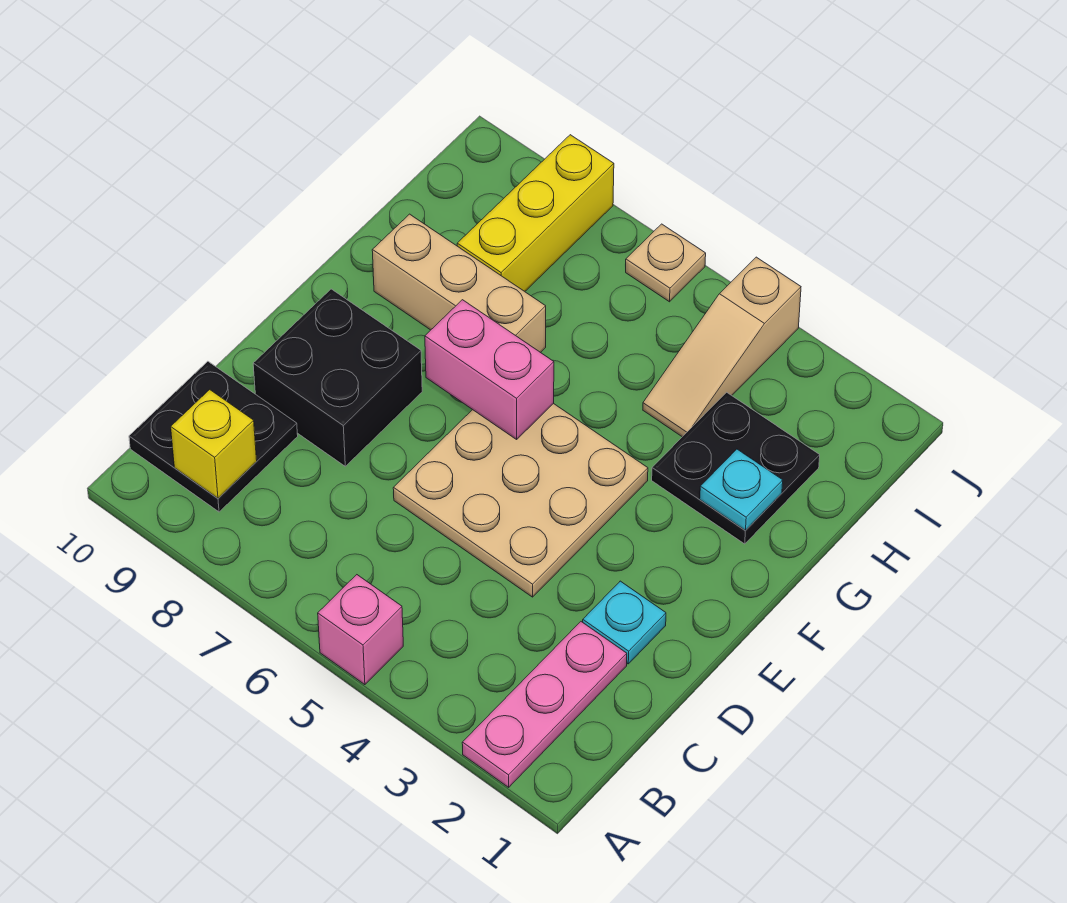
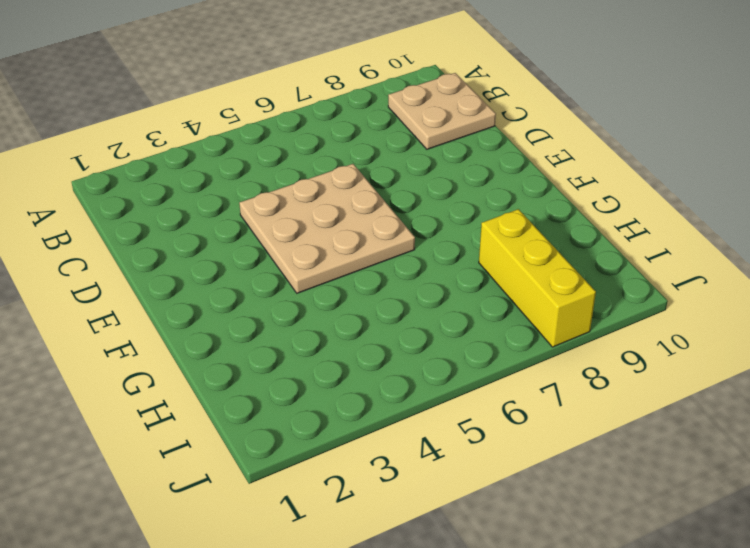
tan plate B9:C10 level 1 -> black plate B9:C10 level 1
none -> pink plate A2:C2 level 1
none -> pink brick A5 level 1
none -> cyan plate D2 level 1

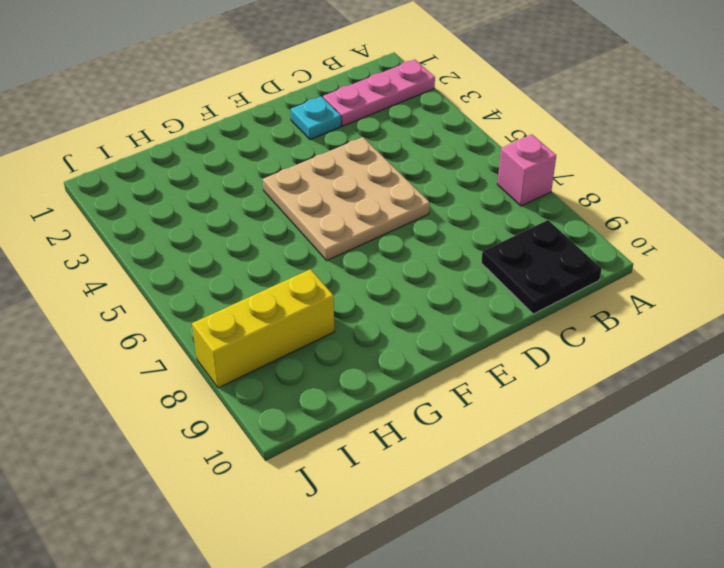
pink brick A7 level 1 -> pink brick A5 level 1
none -> black brick D8:E9 level 1
none -> black plate G2:H3 level 1
none -> tan brick G7:G9 level 1

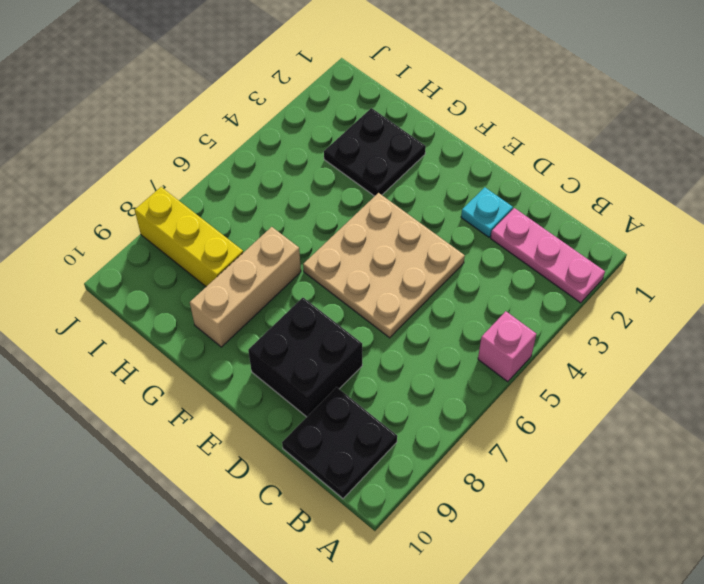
none -> tan slope H4:J4 level 1 top J
none -> tan plate J6 level 1
none -> yellow brick B9 level 2

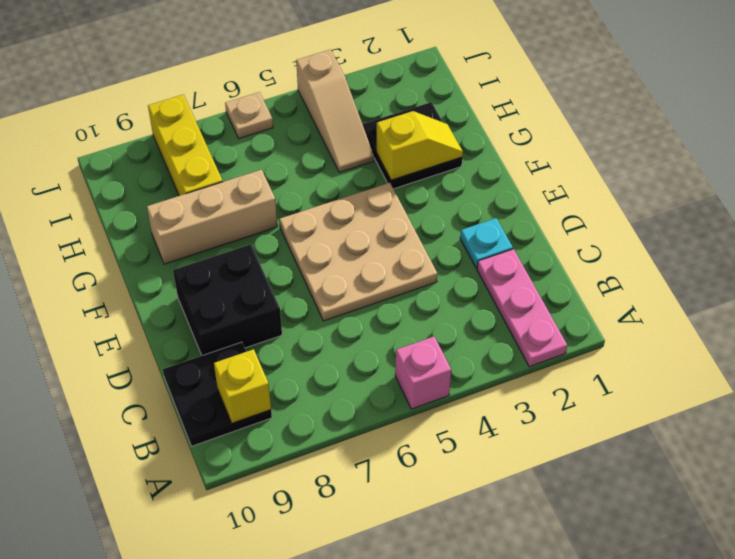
yellow slope G2:G3 level 2 top 3 -> cyan plate G2 level 2
none -> pink brick F6:F7 level 2

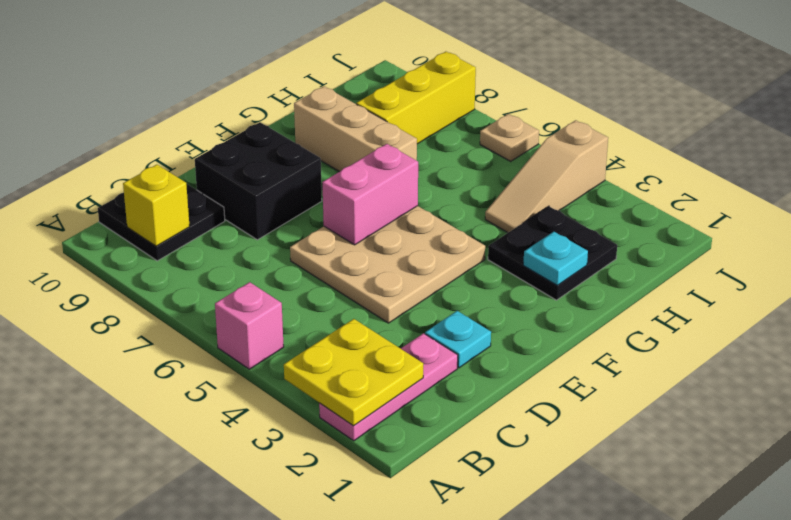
yellow plate A2:B3 level 2 -> none
pink brick E6:F6 level 2 -> pink brick F6:F7 level 2

